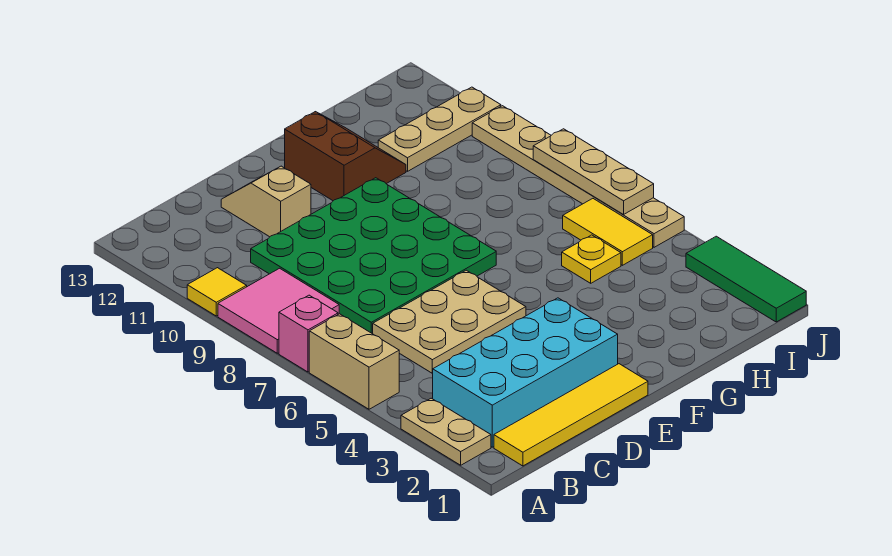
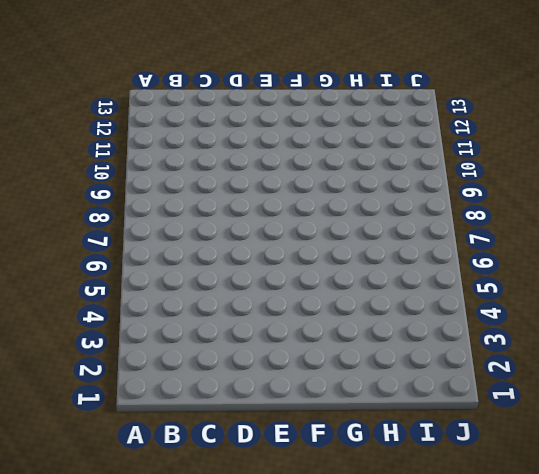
none -> tan plate A2:A3 level 1
none -> tan brick A5:A6 level 1
none -> pink brick A7 level 1

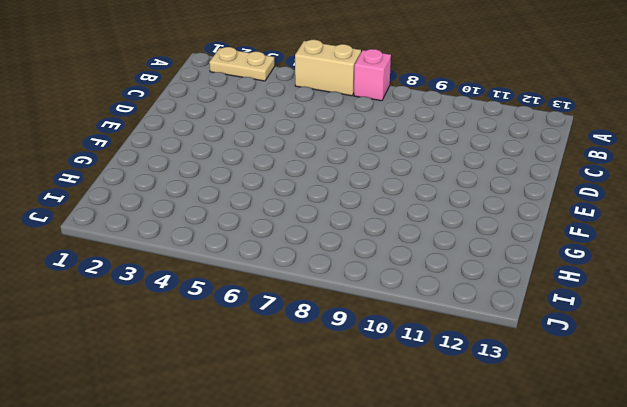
none -> pink tile A8:B9 level 1
none -> yellow tile A10 level 1
none -> yellow tile B1:E1 level 1

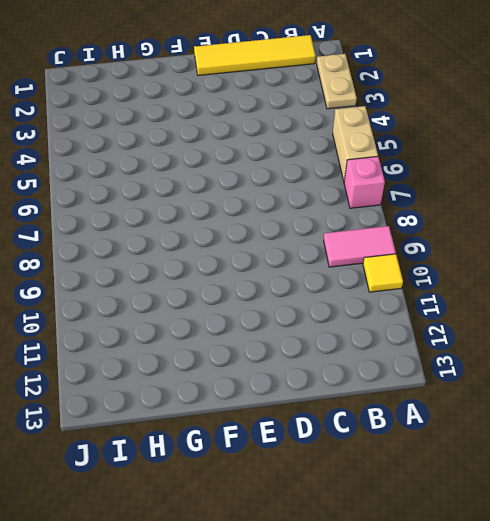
pink tile A9:B9 level 1 -> pink tile A8:B9 level 1
none -> cyan brick B2:E3 level 1
none -> tan plate C5:E6 level 1
none -> green plate C7:F10 level 1

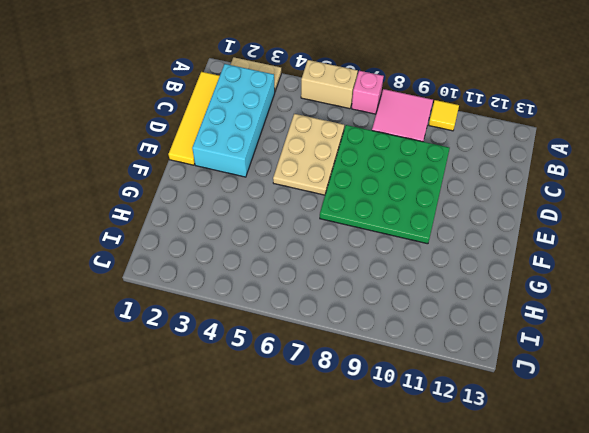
none -> tan slope D11:D12 level 1 top 11
none -> brown slope F11:G12 level 1 top F
none -> yellow plate H5 level 1

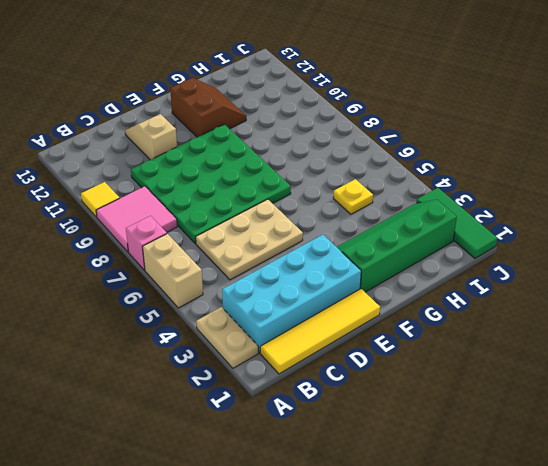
green slope F2:I3 level 1 top 2 -> none
none -> tan plate H11:J11 level 1
none -> yellow tile I5:I6 level 1
none -> tan plate J5:J10 level 1

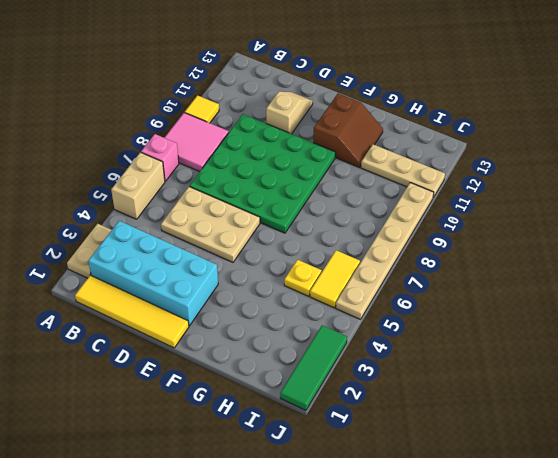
none -> tan plate J6:J8 level 2

